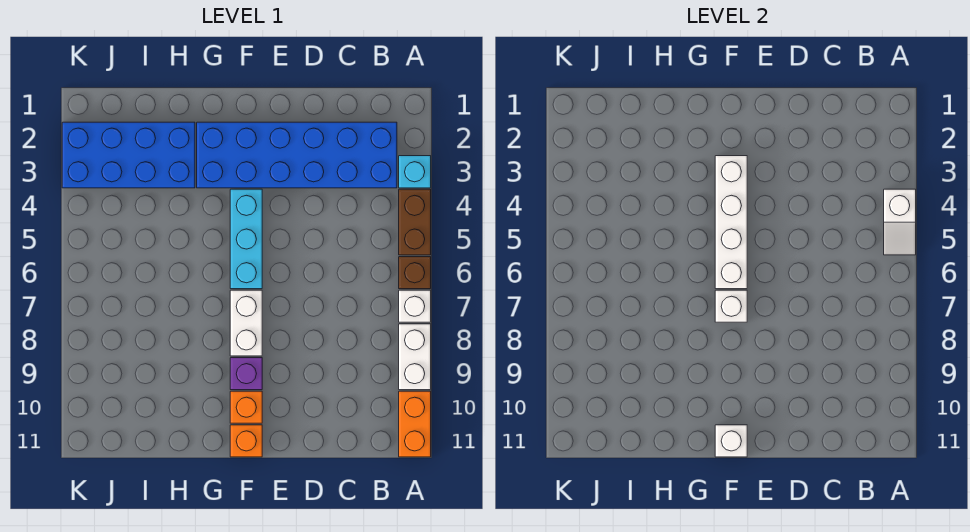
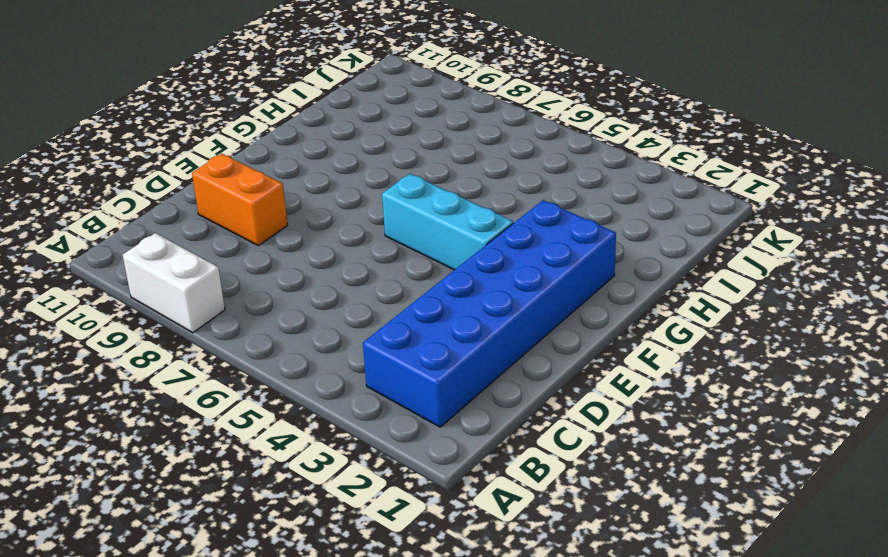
orange brick D9:D10 level 1 -> orange brick A10:A11 level 1
none -> cyan brick A3 level 1
none -> brown brick A4:A5 level 1
none -> brown brick A6 level 1

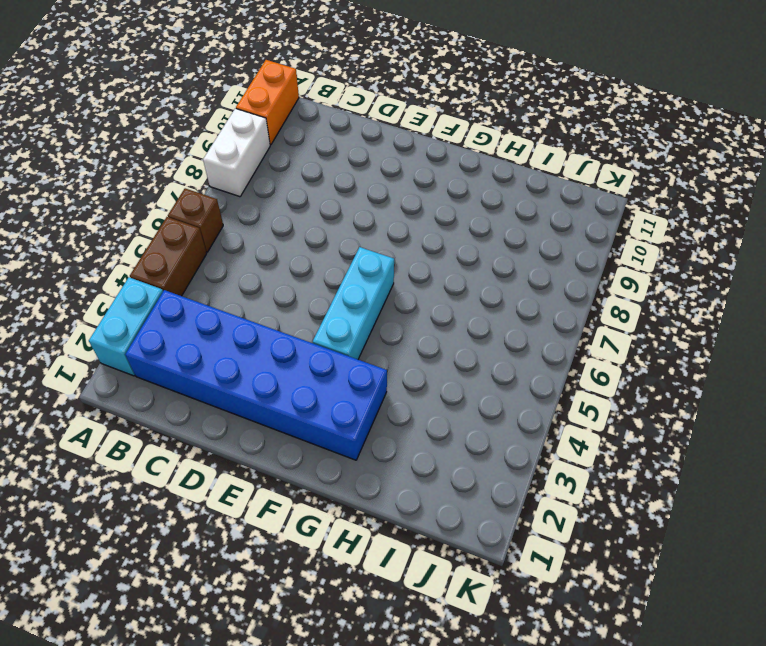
cyan brick A2:A3 level 1 -> cyan brick A3 level 1
none -> white brick A7 level 1
none -> white brick F7:F8 level 1
none -> purple brick F9 level 1

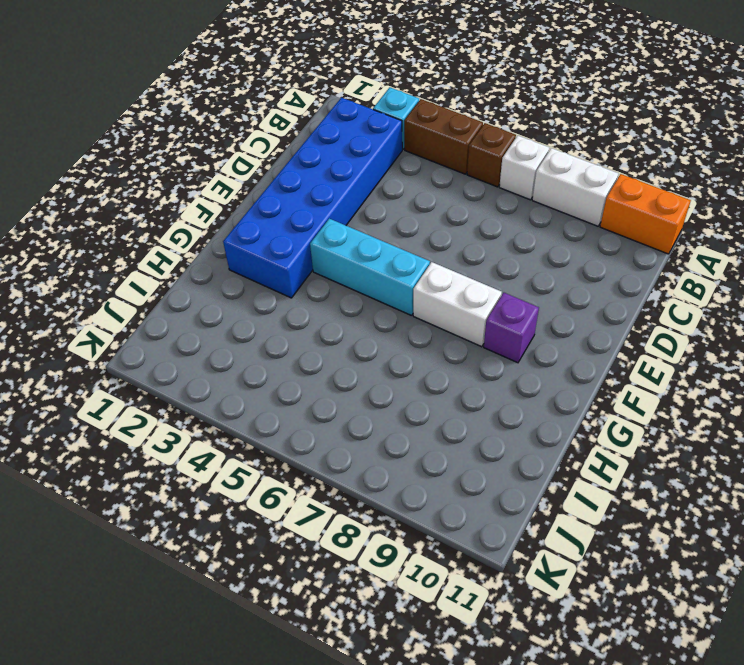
none -> orange brick F10 level 1
none -> orange brick F11 level 1
none -> blue brick H2:K3 level 1

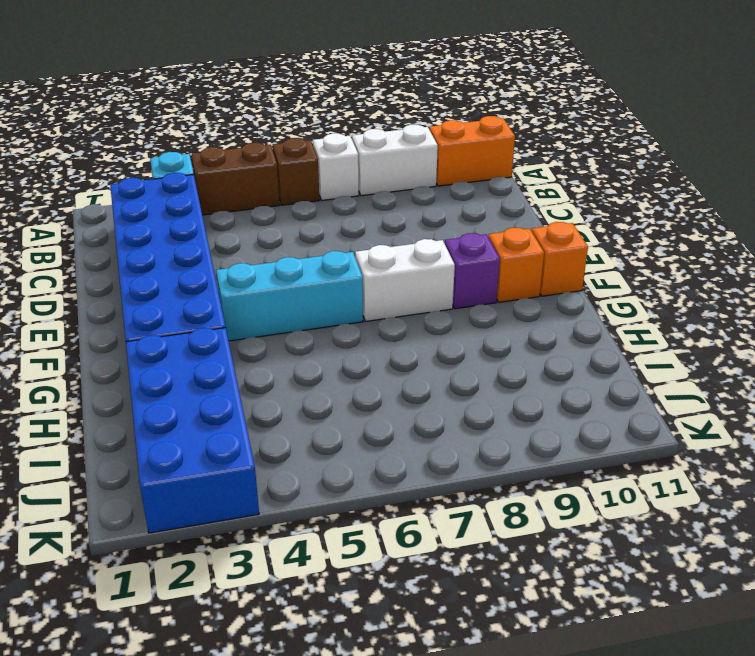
none -> white slope A4:A5 level 2 top 4
none -> white brick F3:F6 level 2
none -> white brick F7 level 2

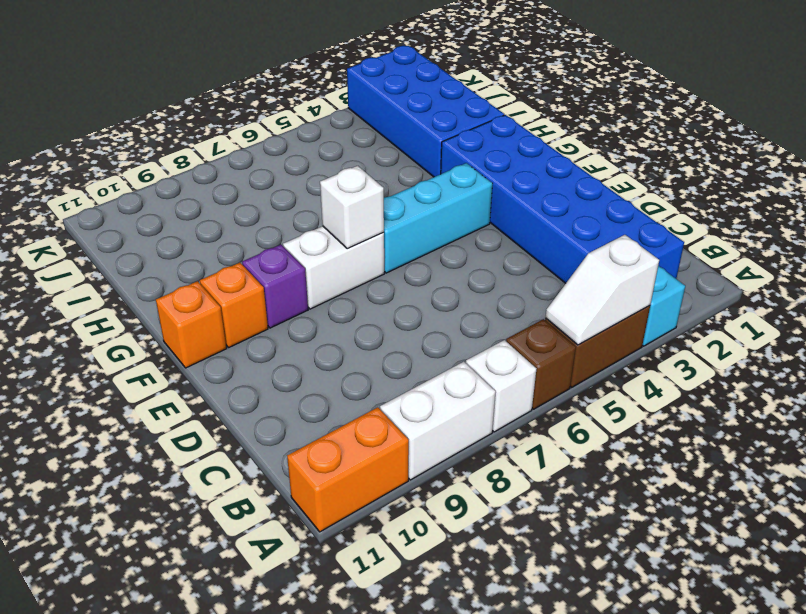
none -> white brick F3:F6 level 2
none -> white brick F11 level 2

